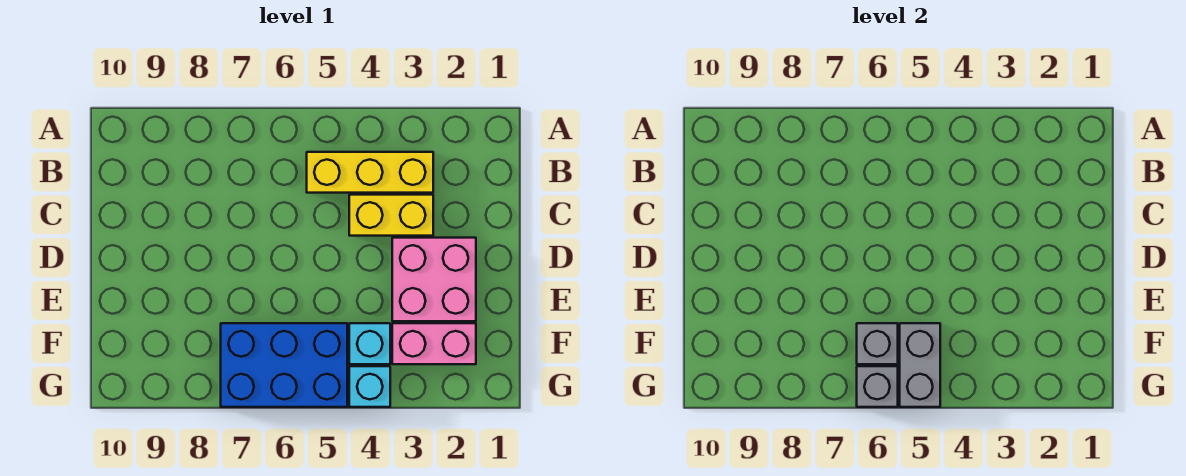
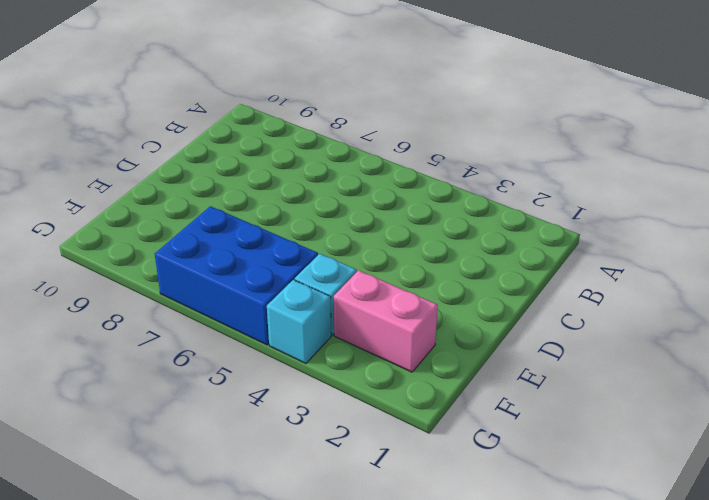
none -> yellow brick B3:B5 level 1
none -> yellow brick C3:C4 level 1

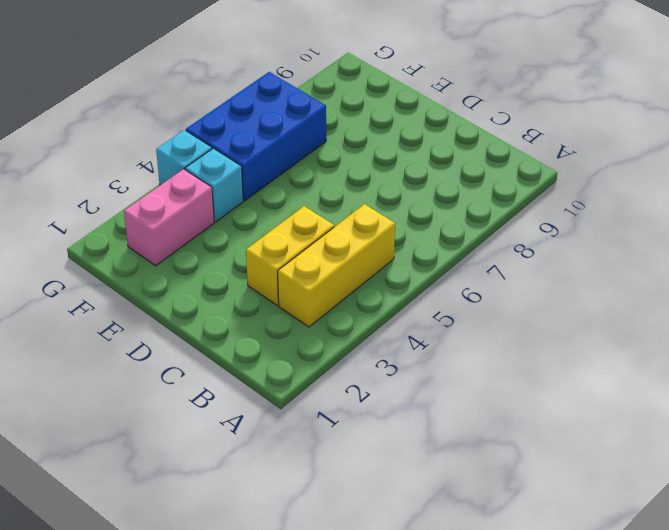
none -> pink brick D2:E3 level 1
none -> grey brick F5:G5 level 2

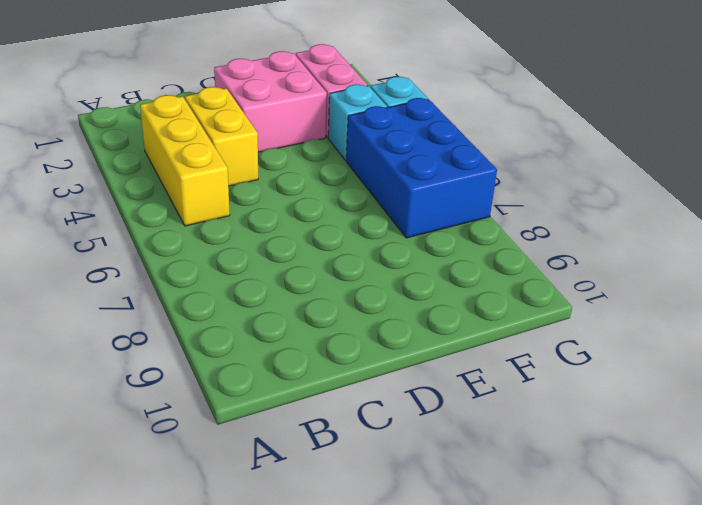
none -> grey brick F5:G5 level 2
none -> grey brick F6 level 2

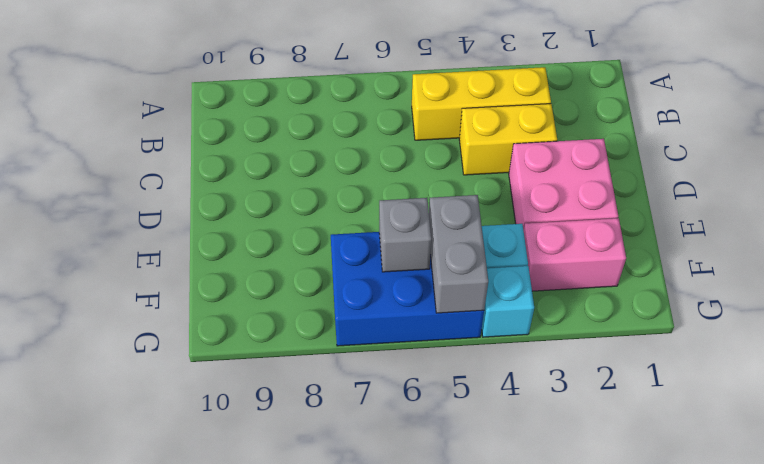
none -> grey brick G6 level 2

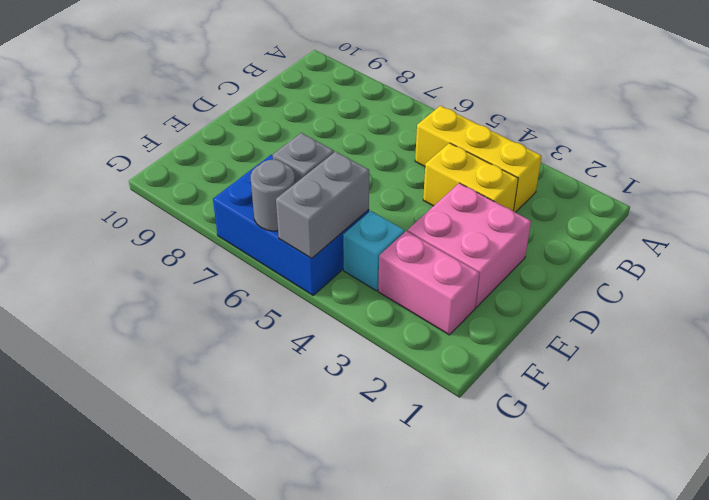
grey round brick G6 level 2 -> grey brick G6 level 2
none -> cyan brick G4 level 1

